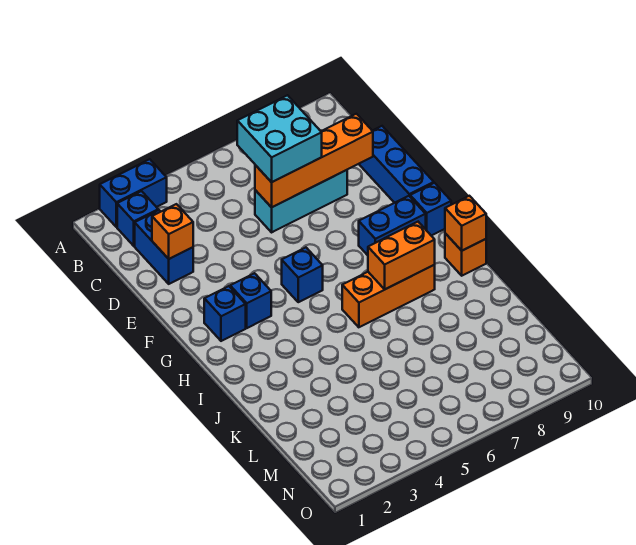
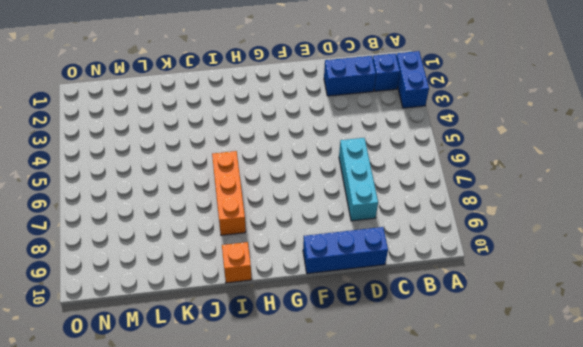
none -> blue brick G2 level 1
none -> blue brick G3 level 1
none -> blue brick G5 level 1

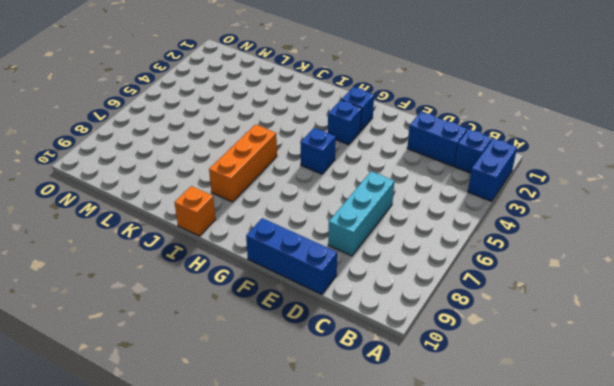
none -> blue brick G8:G9 level 1
none -> blue brick G10 level 1
none -> orange brick D2 level 2

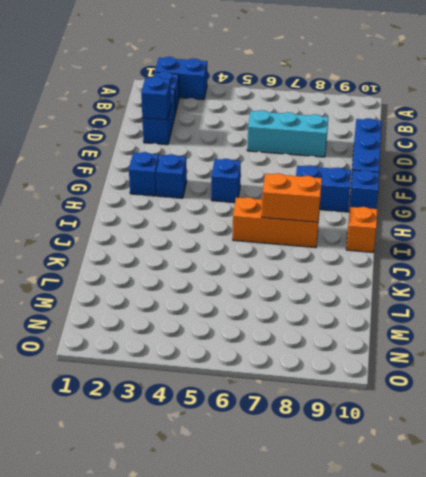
blue brick D2 level 2 -> orange brick D2 level 2
none -> orange brick D6:D9 level 2
none -> orange brick I10 level 2
none -> cyan brick C6:D7 level 3

